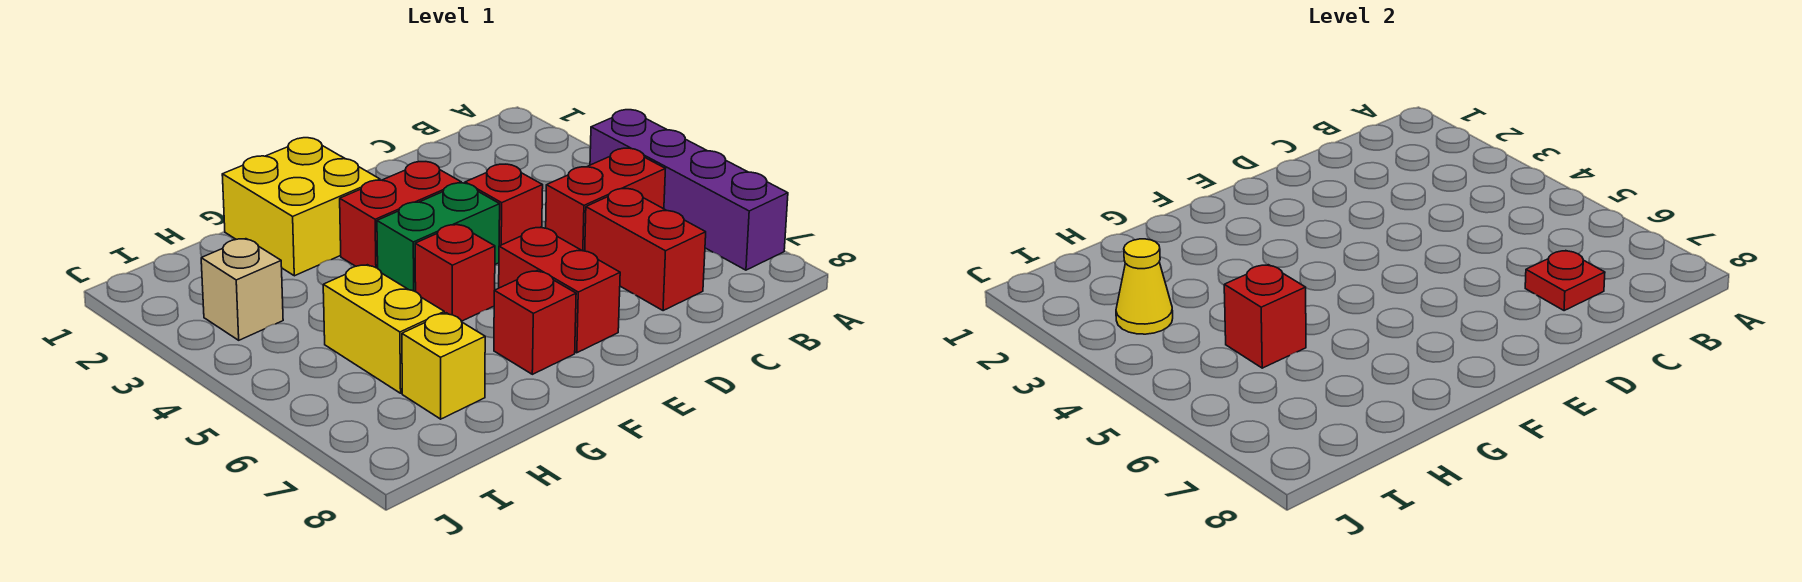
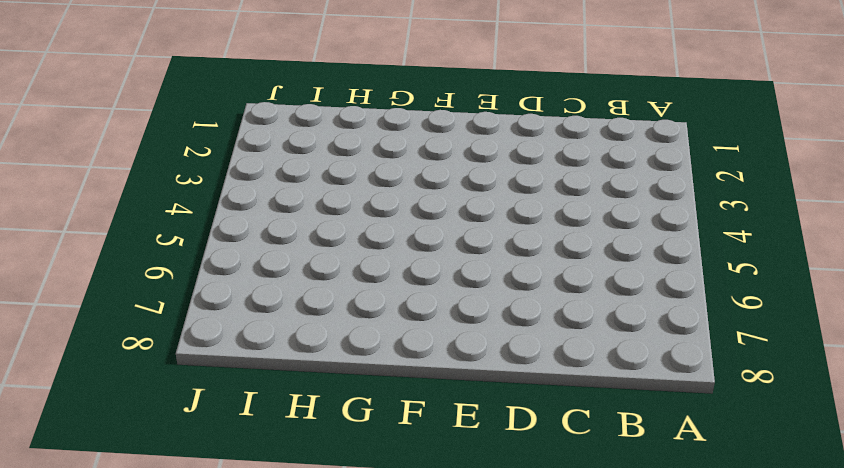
none -> purple brick A4:A7 level 1
none -> red brick B5:C5 level 1
none -> red brick C6:C7 level 1

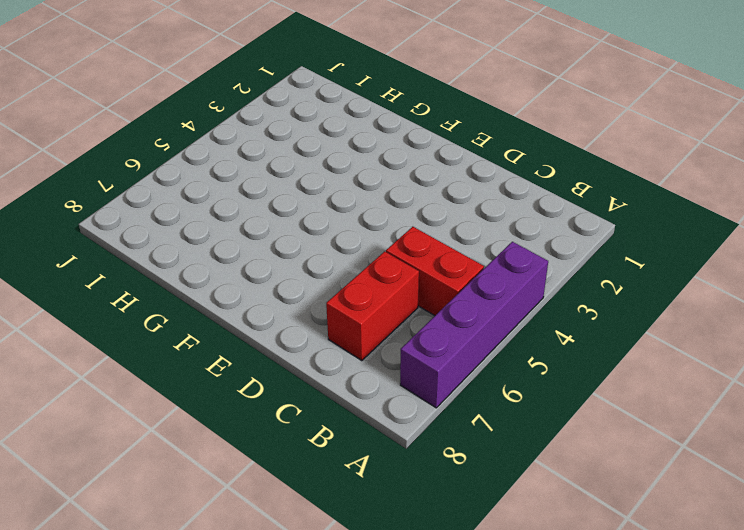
none -> red brick D4 level 1
none -> red brick E3:F3 level 1
none -> green brick E4:F4 level 1

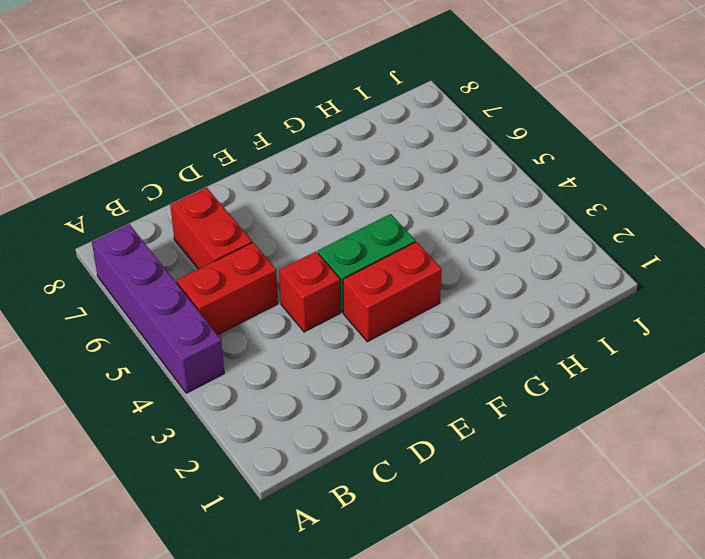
none -> red brick E6:E7 level 1
none -> yellow brick F1:G2 level 1
none -> red brick F5 level 1

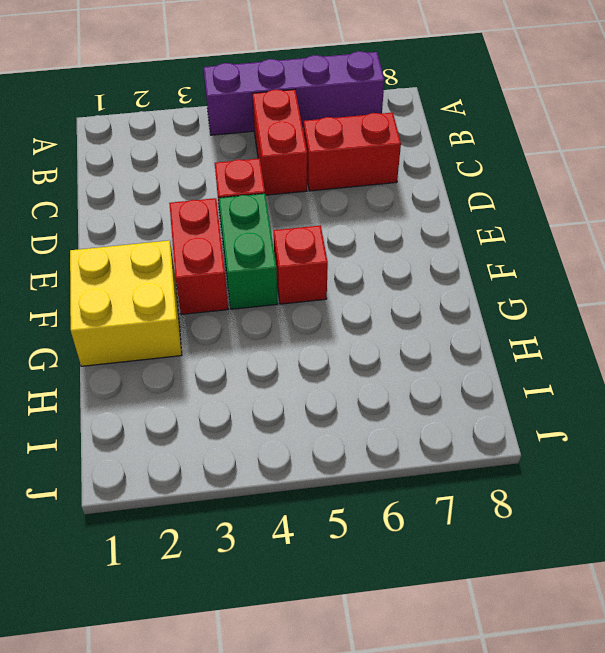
none -> red brick E6:E7 level 1
none -> red brick F7 level 1
none -> yellow brick H5:H6 level 1

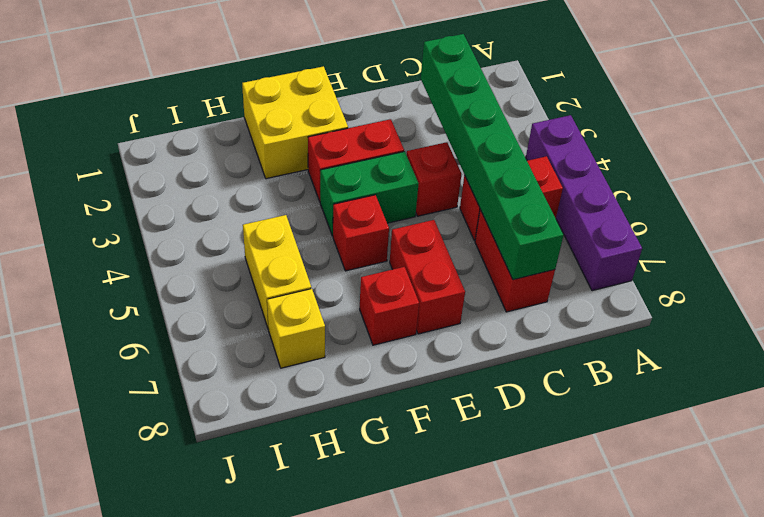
green brick C2:C7 level 2 -> red plate C7 level 2
none -> tan brick I3 level 1
none -> red brick H5 level 2
none -> yellow cone I3 level 2

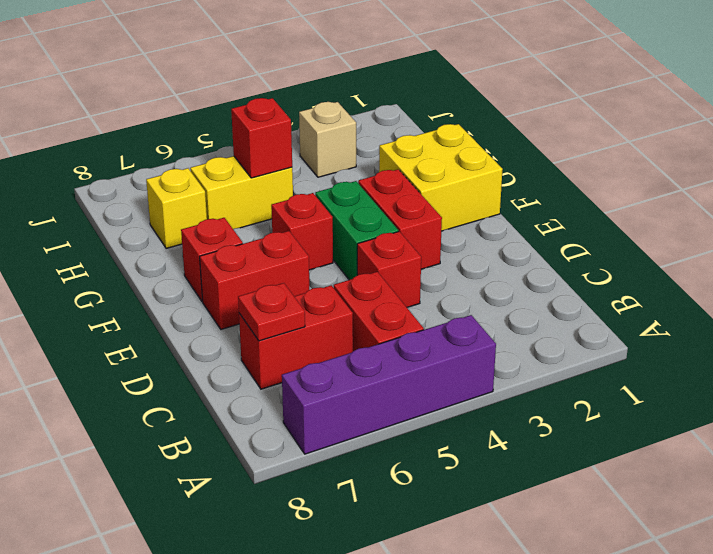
none -> yellow cone I3 level 2

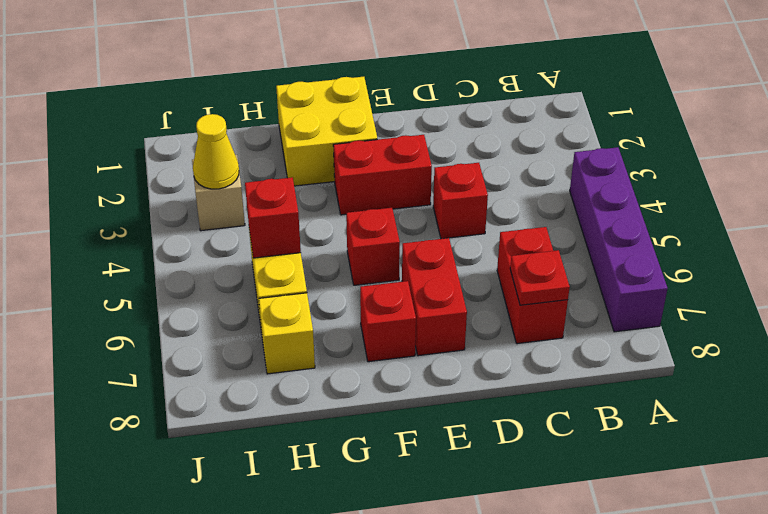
none -> red brick B5:C5 level 1
none -> green brick E4:F4 level 1

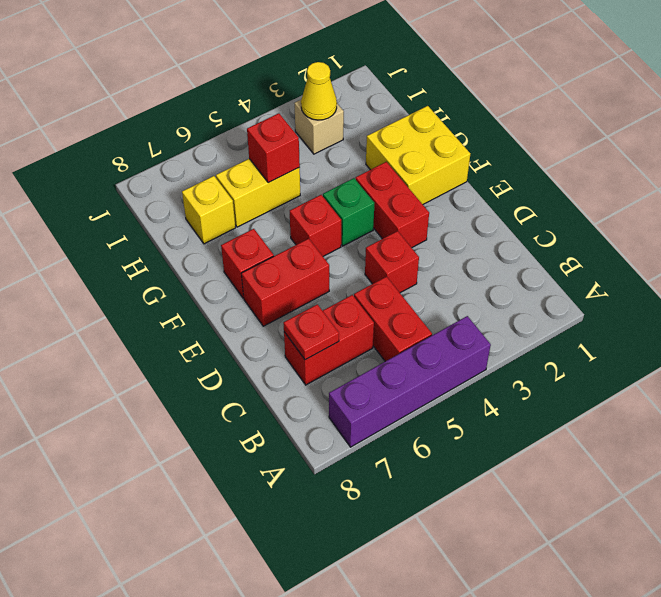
green brick F4 level 1 -> green brick E4:F4 level 1

